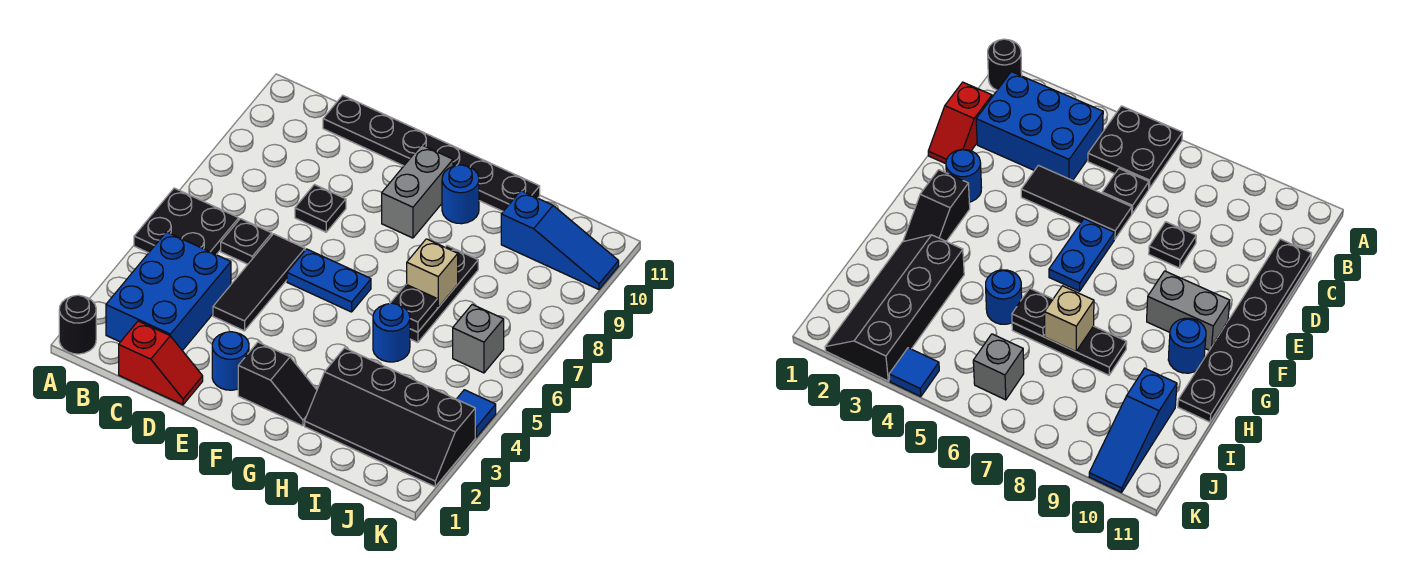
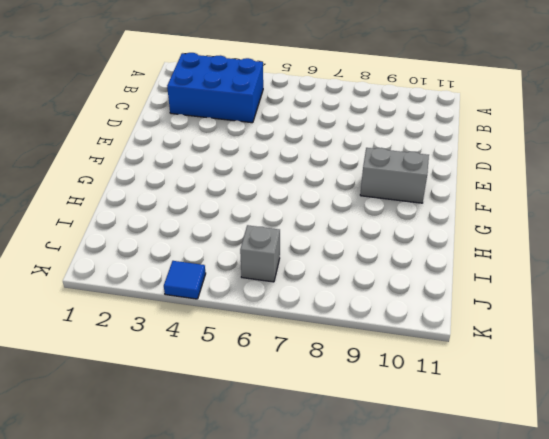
none -> black round brick A1 level 1
none -> black plate A5:B6 level 1
none -> red slope C1:D1 level 1 top C

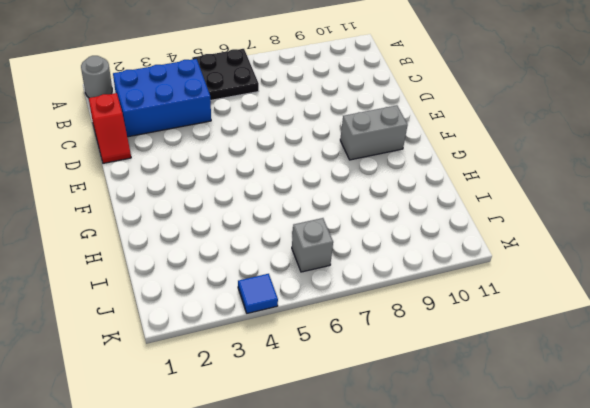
grey round brick A1 level 1 -> black round brick A1 level 1
none -> black plate C6 level 1
none -> black plate C11:H11 level 1
none -> black tile D4:D6 level 1

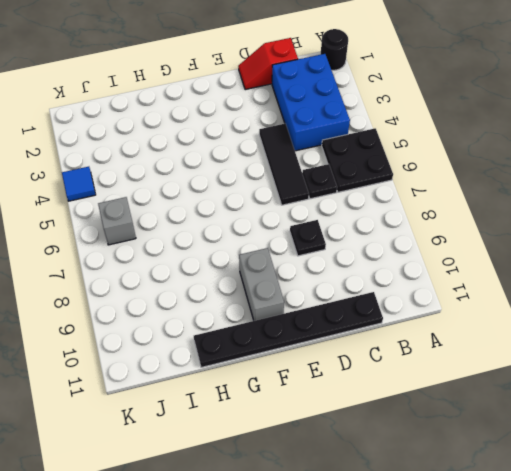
none -> blue round brick E2 level 1
none -> blue plate E6:F6 level 1
none -> black slope F2:G2 level 1 top F

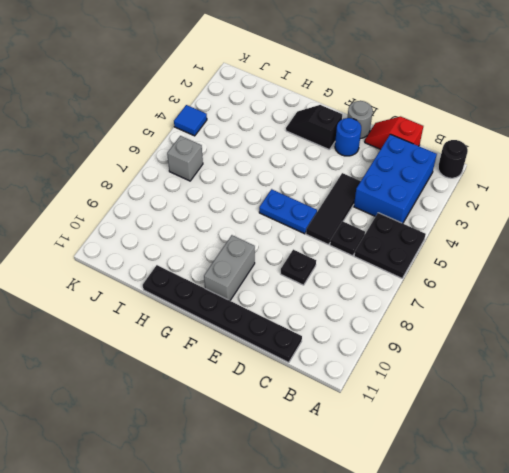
grey round brick E1 level 1 -> none
none -> blue round brick G10 level 1
none -> black slope H2:K3 level 1 top 3
none -> blue round brick H5 level 1

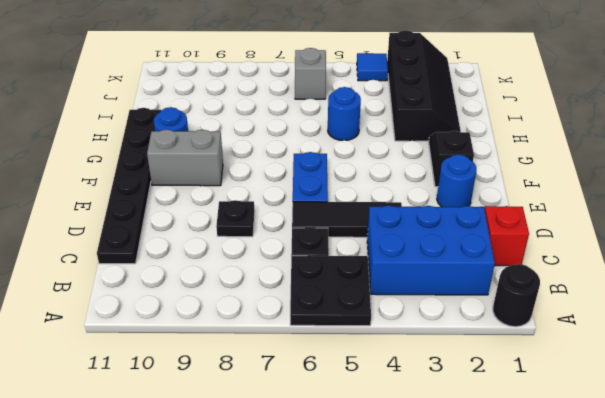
none -> black plate H6:H8 level 1
none -> blue slope I10:K10 level 1 top I
none -> black plate H6 level 2

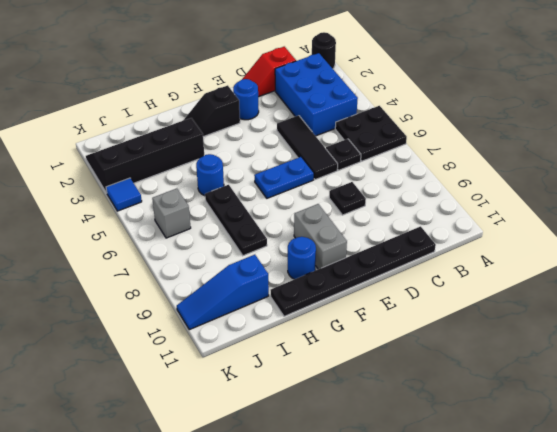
none -> black plate H6 level 2
none -> tan brick H7 level 2

